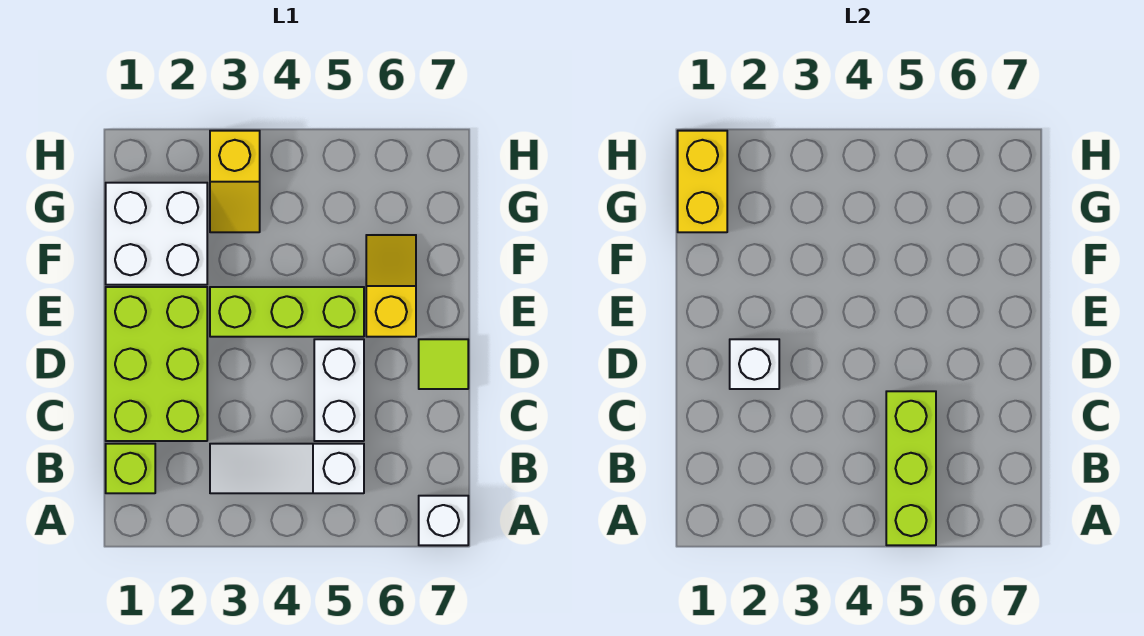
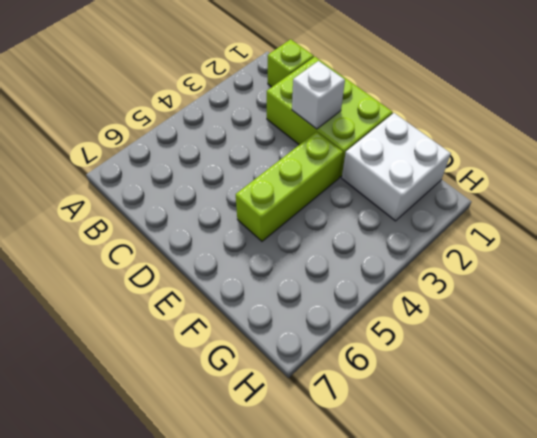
none -> white brick A7 level 1
none -> white slope B3:B5 level 1 top 5
none -> white brick C5:D5 level 1

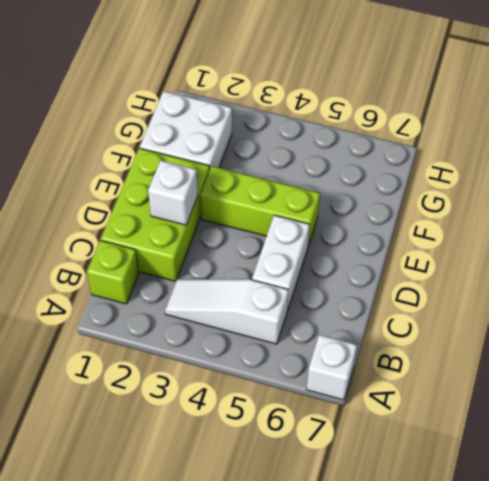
none -> lime tile D7 level 1
none -> yellow slope E6:F6 level 1 top E
none -> yellow slope G3:H3 level 1 top H

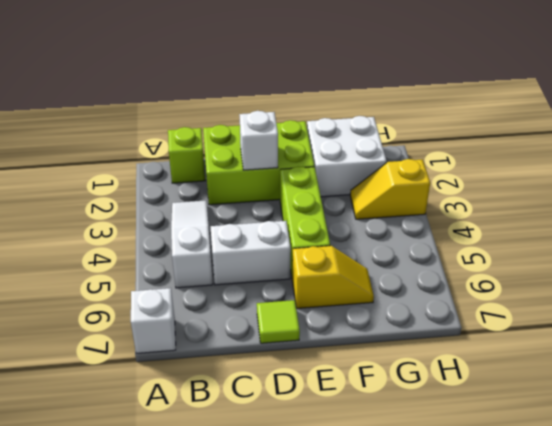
none -> lime brick A5:C5 level 2
none -> yellow brick G1:H1 level 2

